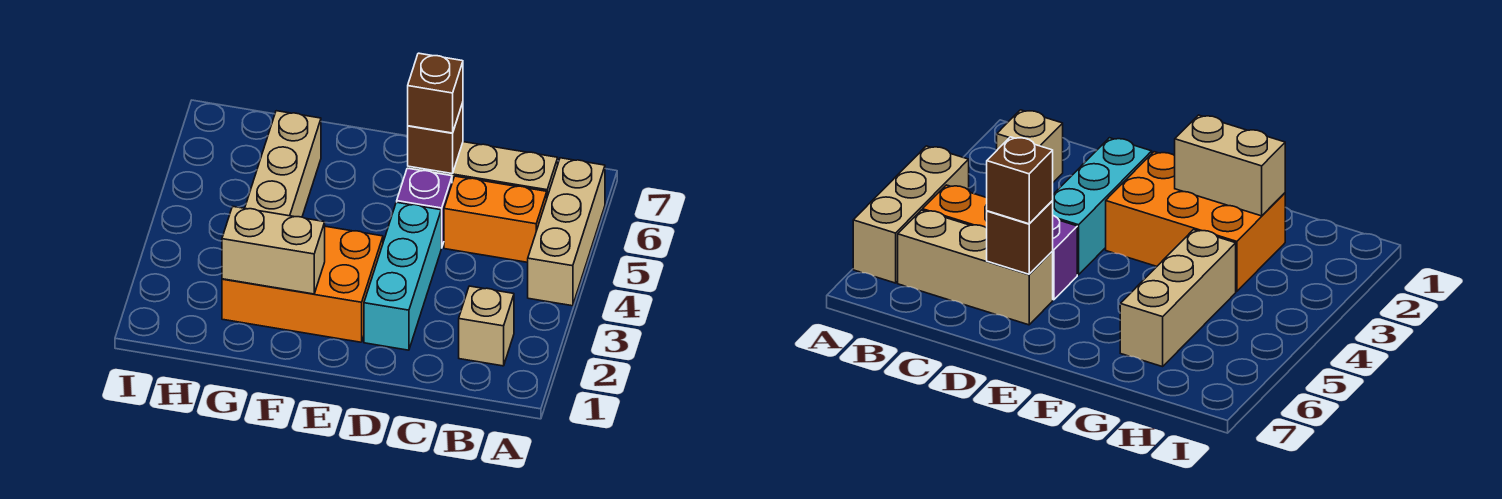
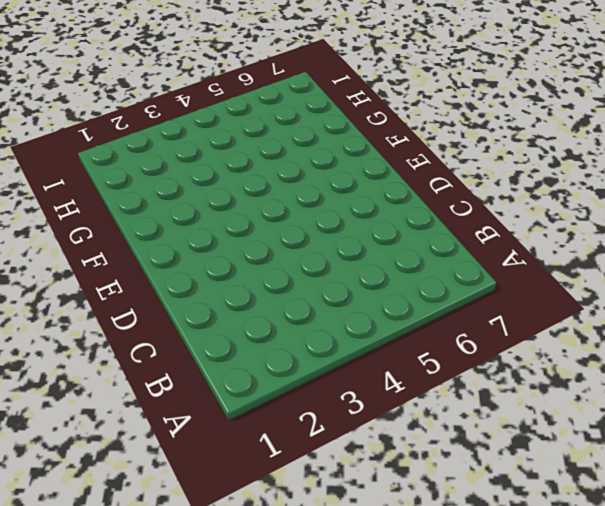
none -> tan brick A4:A6 level 1
none -> tan brick B2 level 1

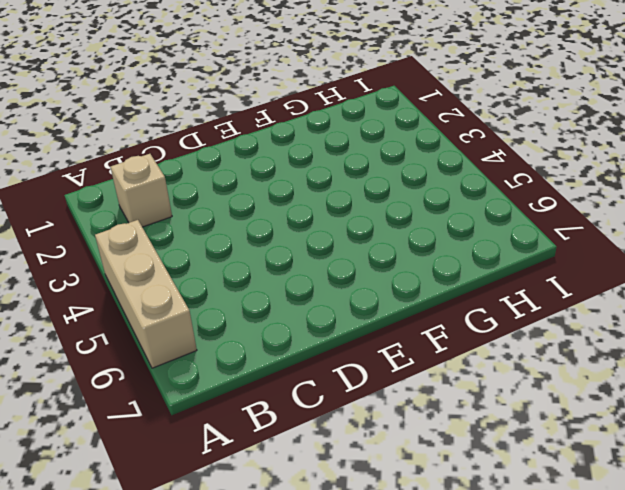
none -> orange brick B5:C5 level 1
none -> tan brick B6:D6 level 1

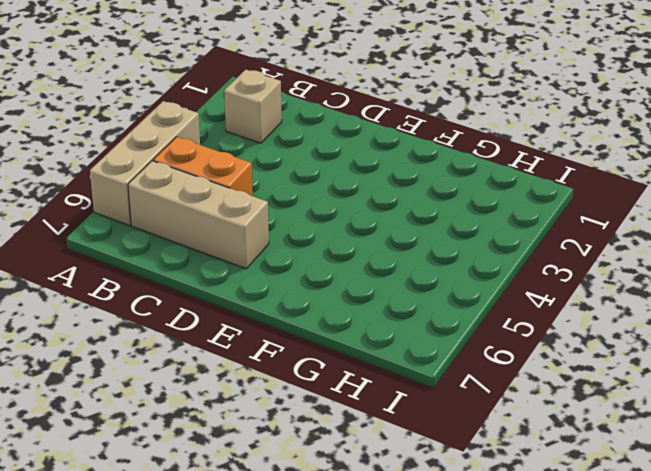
none -> cyan brick D2:D4 level 1
none -> purple brick D5 level 1

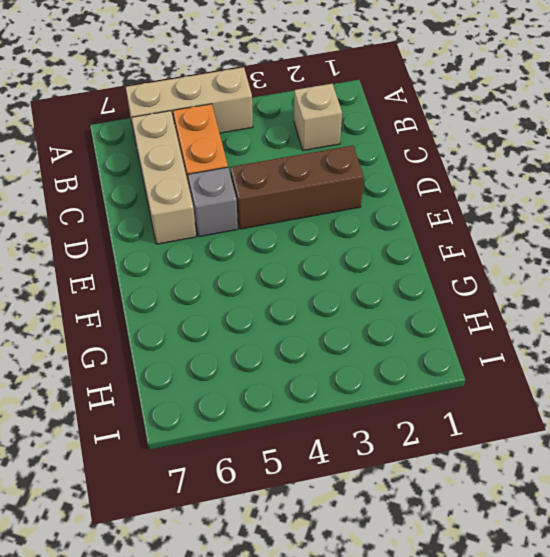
brown brick D2:D4 level 1 -> cyan brick D2:D4 level 1
grey brick D5 level 1 -> purple brick D5 level 1
none -> orange brick E2:G3 level 1
none -> tan brick G4:G6 level 1

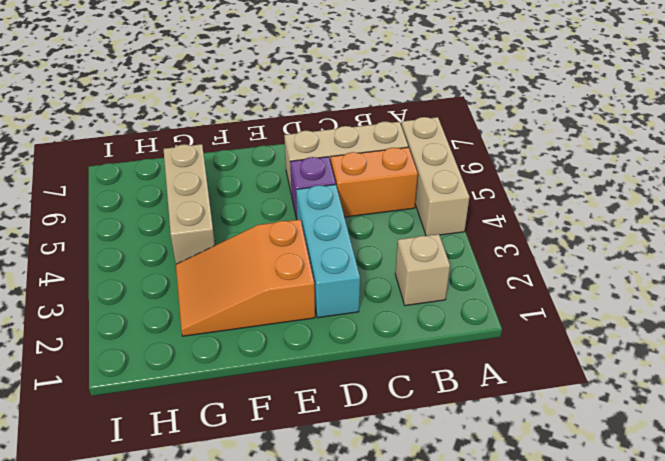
orange slope E2:G3 level 1 top E -> orange brick E2:G3 level 1
none -> brown brick D6 level 2
none -> tan brick F2:G2 level 2

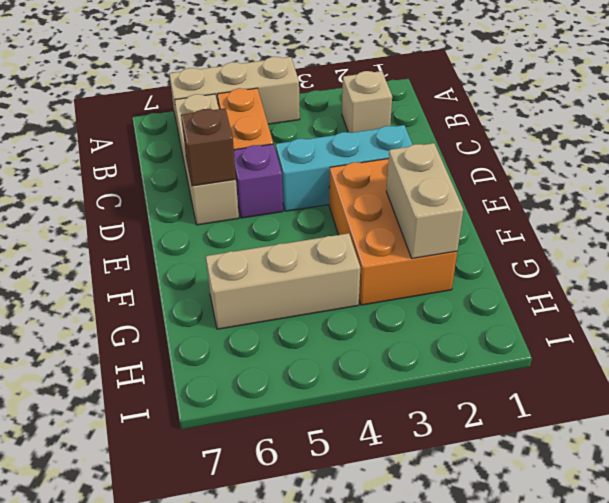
none -> brown brick D6 level 3

